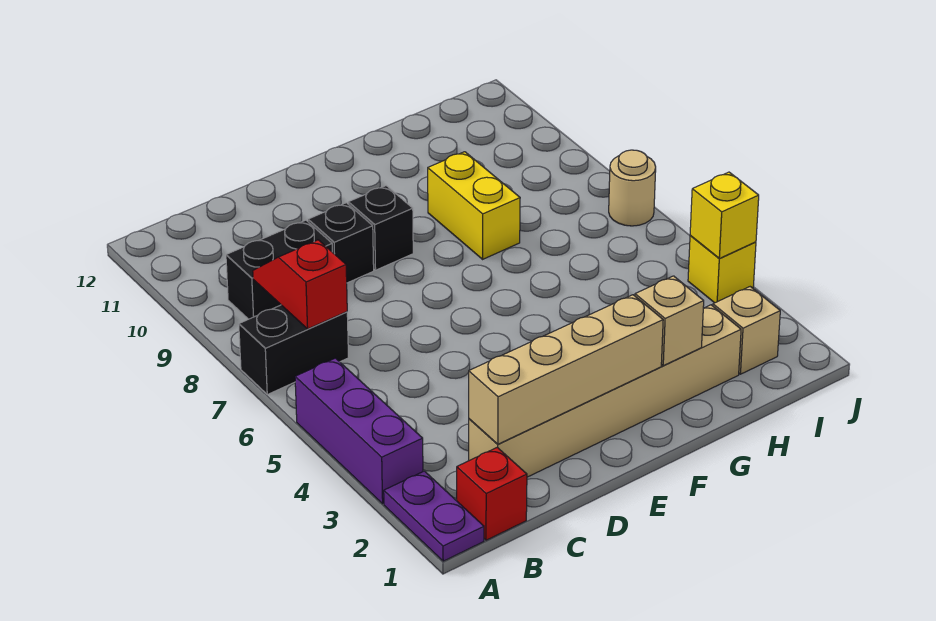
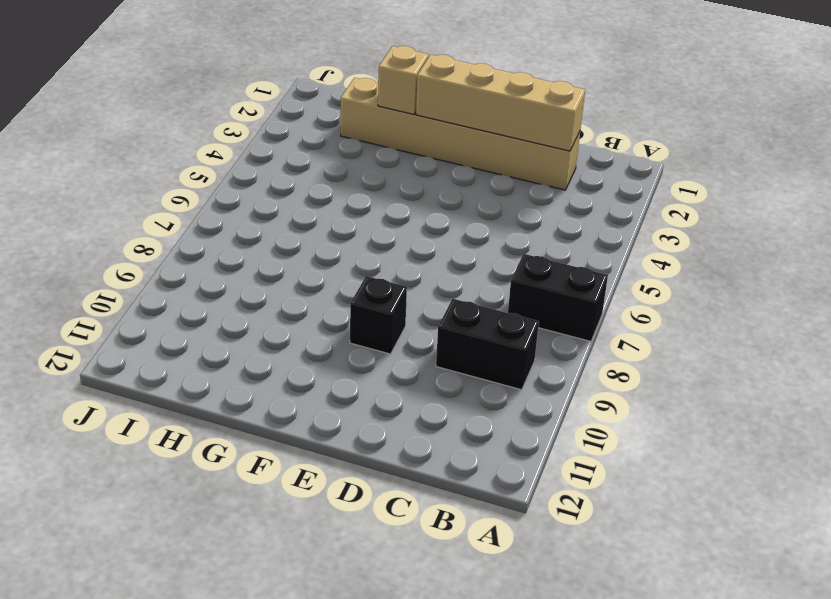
none -> purple plate A1:A2 level 1
none -> purple brick A3:A5 level 1
none -> red brick B1 level 1

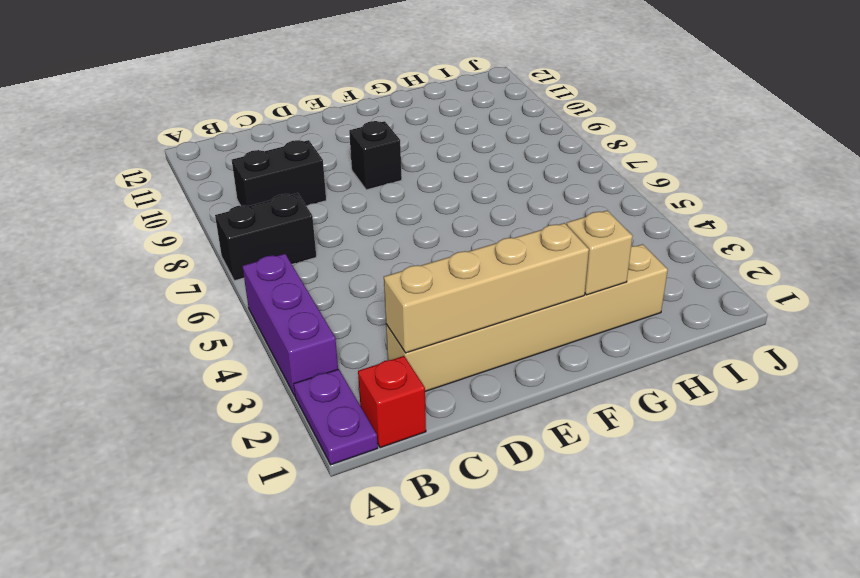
none -> black brick D9 level 1
none -> yellow brick G8:G9 level 1
none -> tan brick I2 level 1

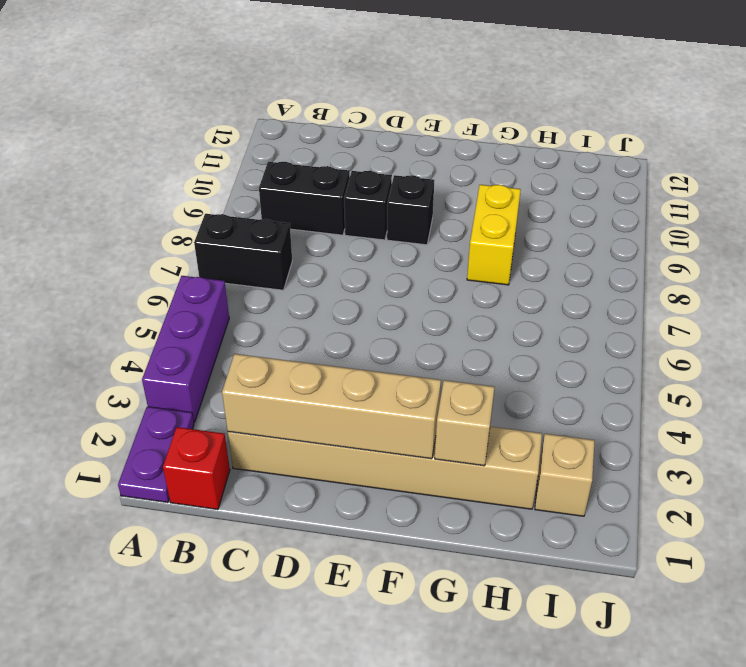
none -> yellow brick J4 level 1
none -> tan round brick J7 level 1
none -> red slope B7:B8 level 2 top 7

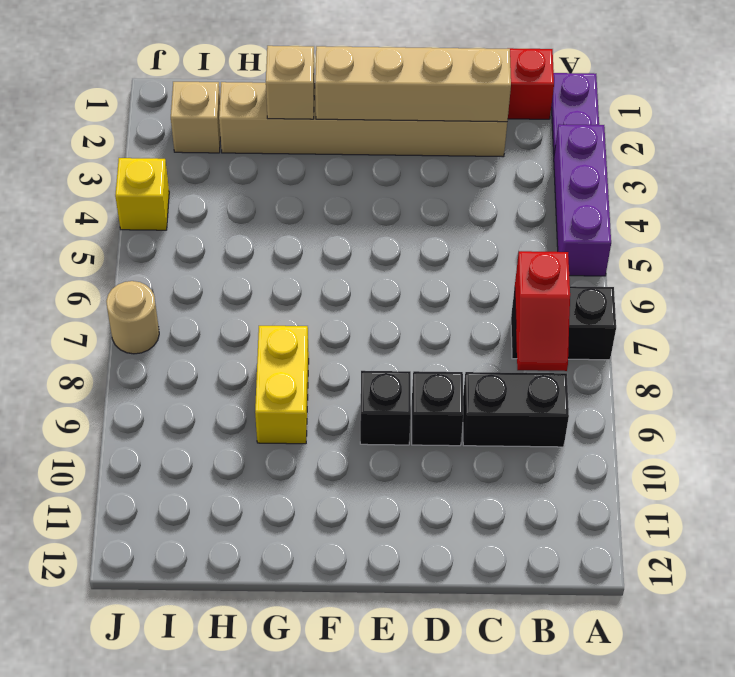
none -> yellow brick J4 level 2

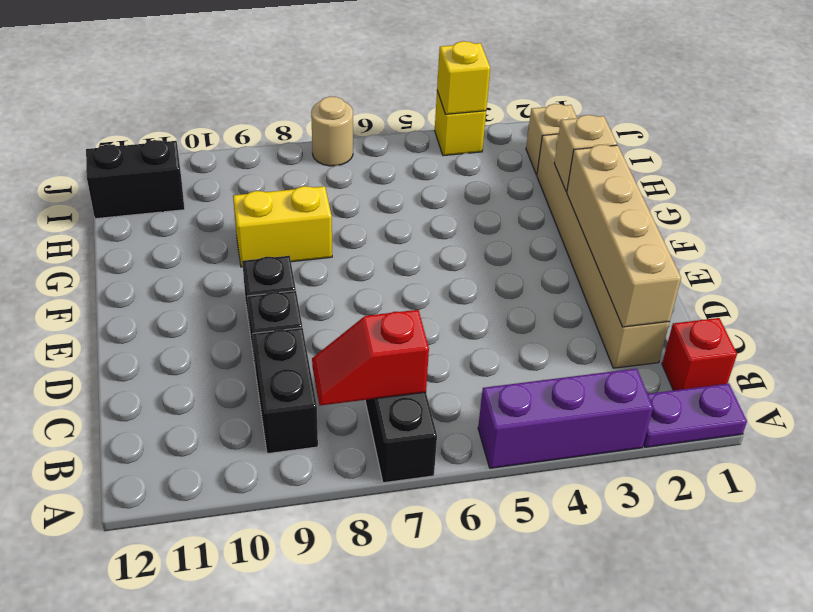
black brick I11:I12 level 1 -> none

